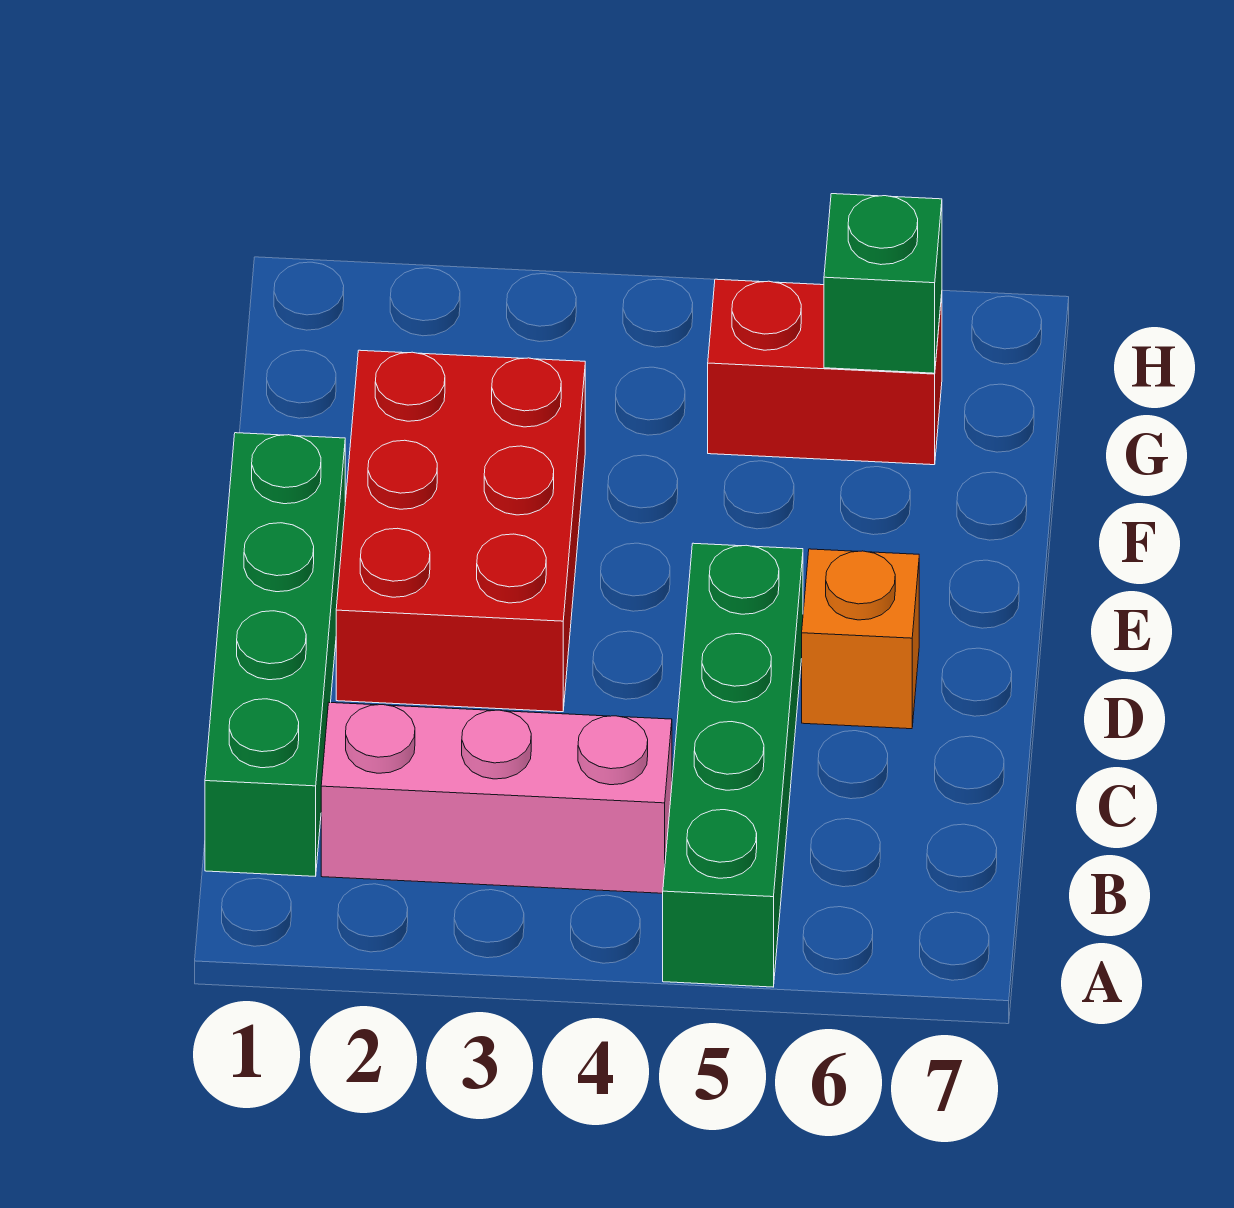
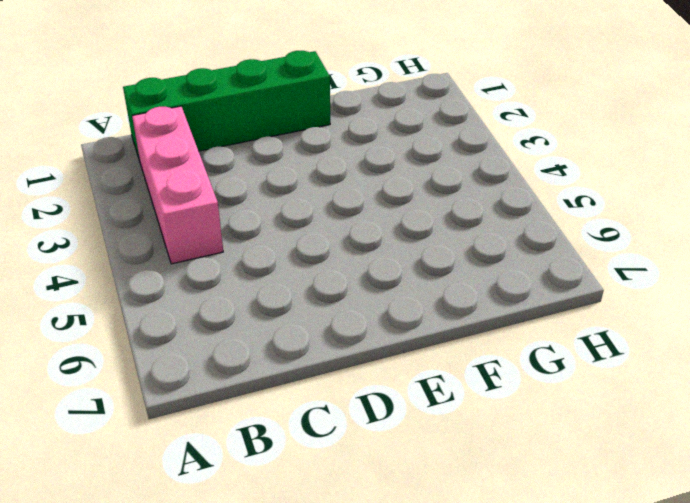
none -> green brick A5:D5 level 1
none -> red brick D2:F3 level 1

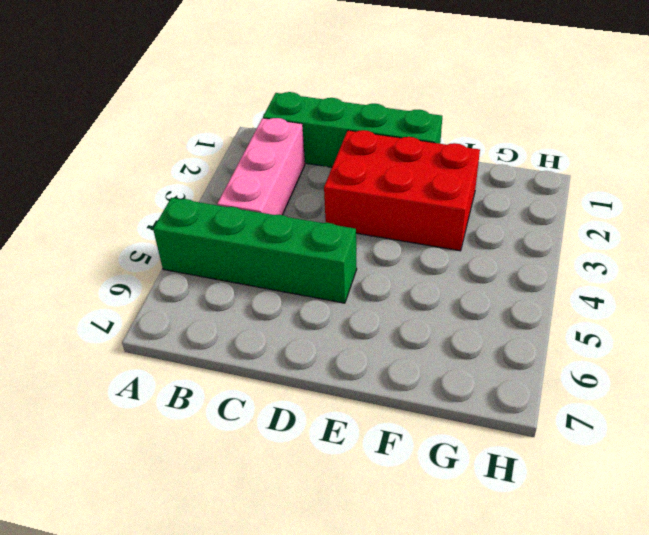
none -> orange brick D6 level 1
none -> red brick G5:G6 level 1

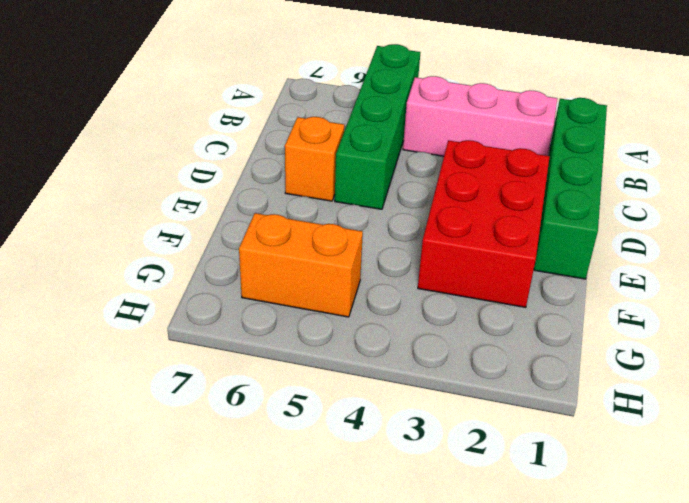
orange brick G5:G6 level 1 -> red brick G5:G6 level 1
none -> green brick G6 level 2

